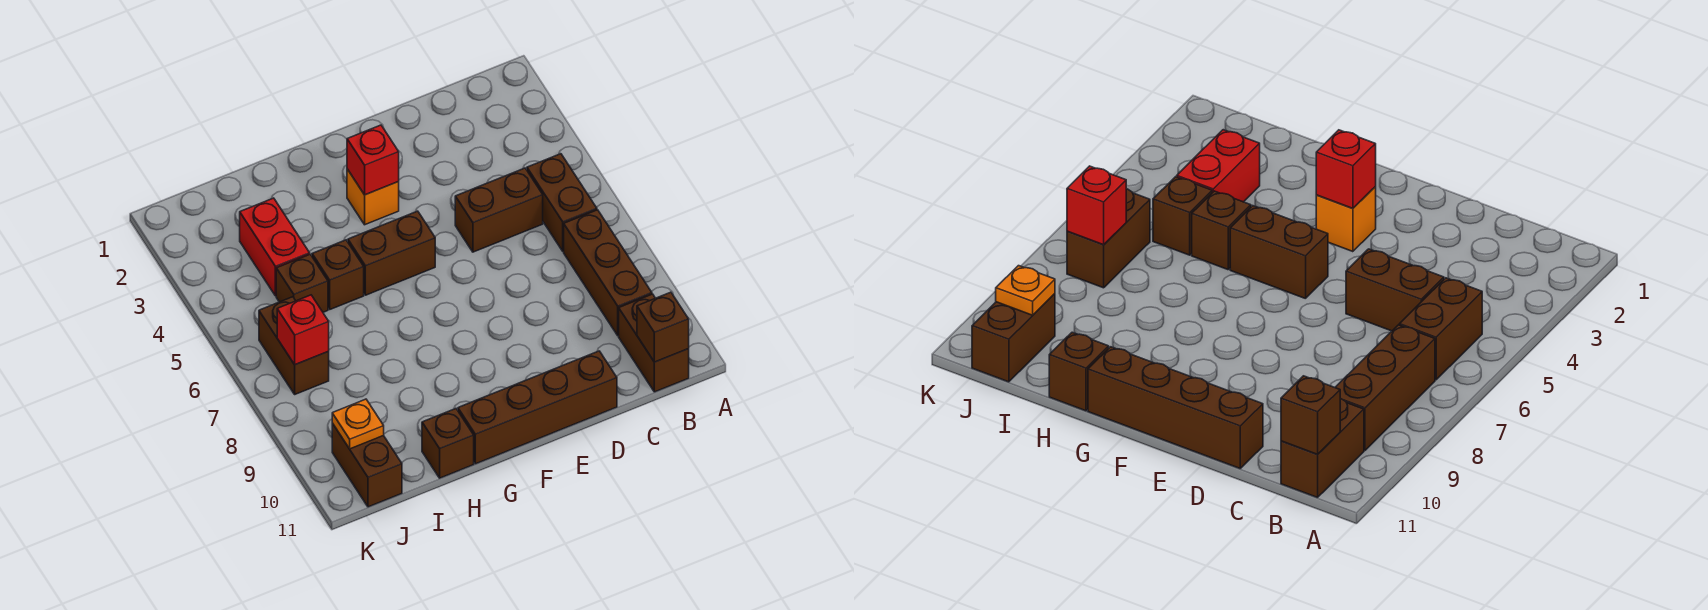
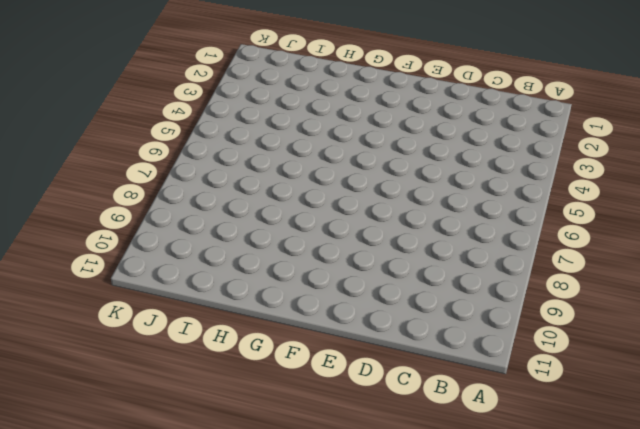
none -> brown brick B5:B6 level 1
none -> brown brick B7:B9 level 1
none -> brown brick B10:B11 level 1

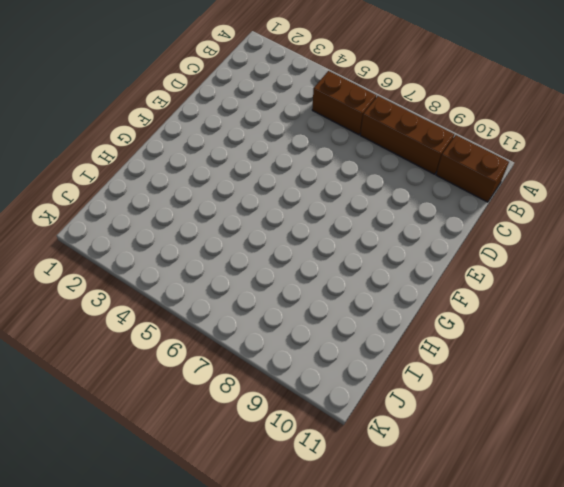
none -> brown brick C5:D5 level 1
none -> brown brick D11:G11 level 1
none -> orange brick F3 level 1

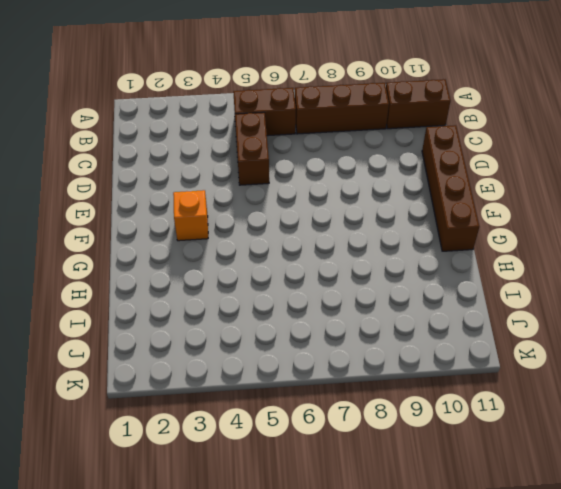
none -> brown brick F5:G5 level 1
none -> brown brick H5 level 1
none -> brown brick H11 level 1

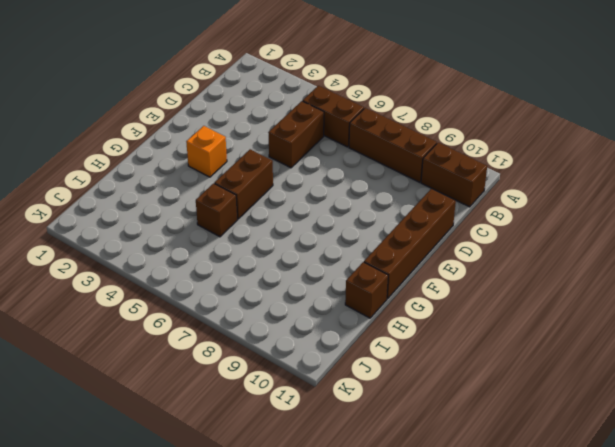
none -> red brick I3:I4 level 1
none -> brown brick I5 level 1
none -> brown brick J6:J7 level 1

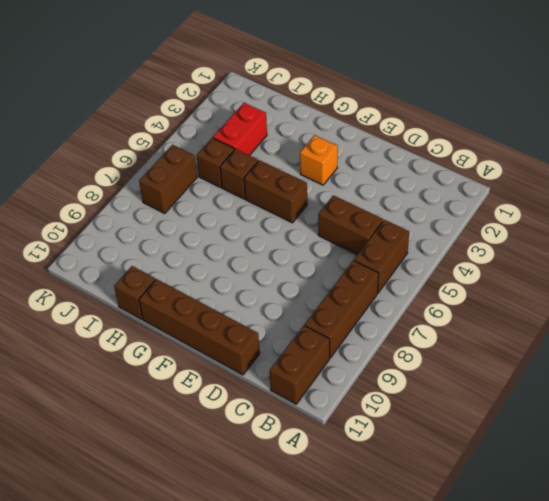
none -> brown brick J10:J11 level 1
none -> brown brick B11 level 2
none -> red brick F3 level 2

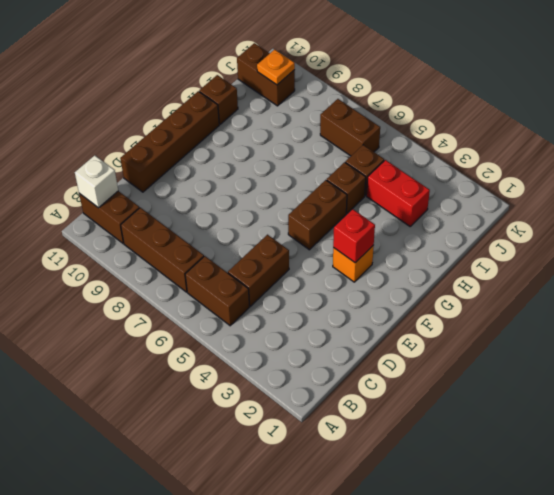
white brick B11 level 2 -> brown brick B11 level 2
none -> red brick J7 level 2

